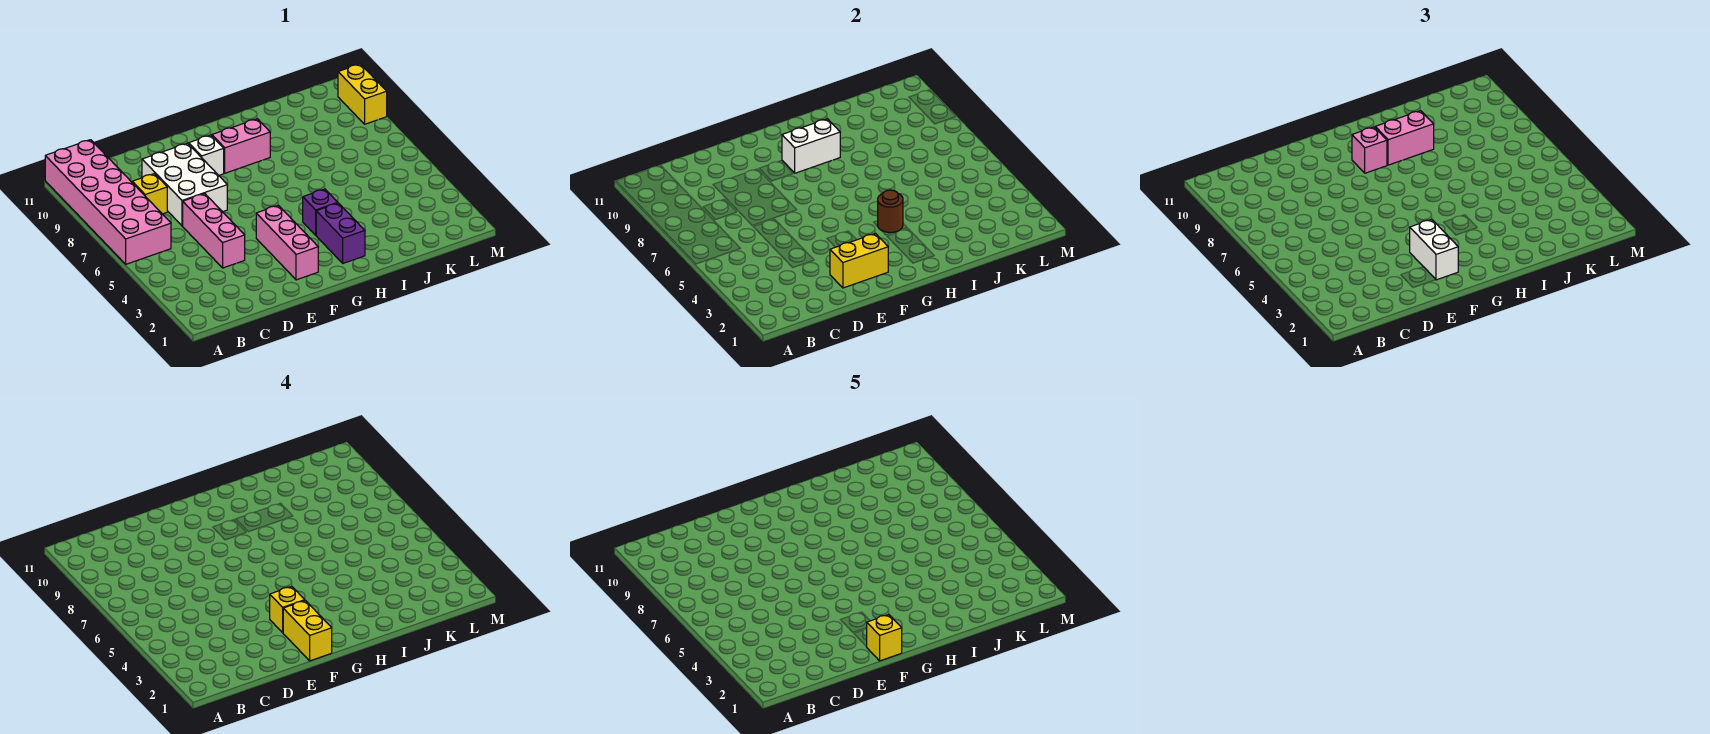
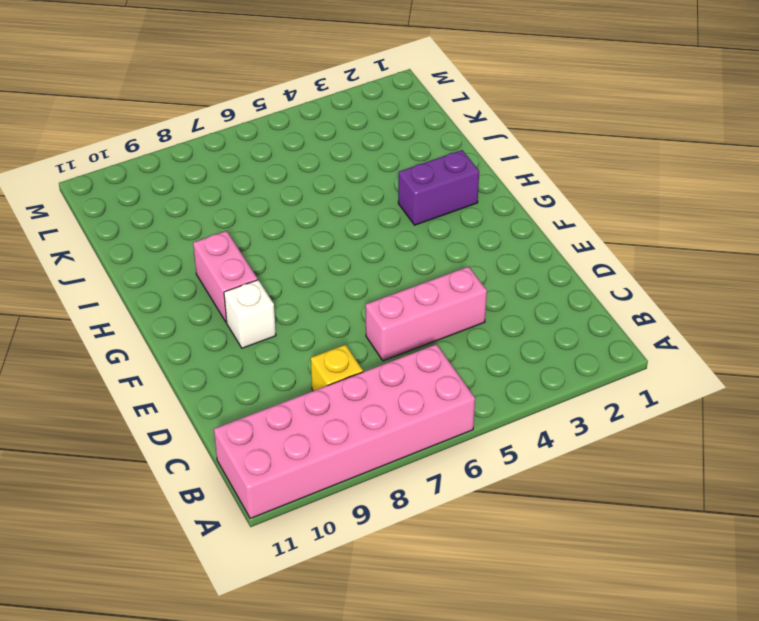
none -> white brick D7:E9 level 1
none -> pink brick F2:F4 level 1
none -> purple brick H4 level 1

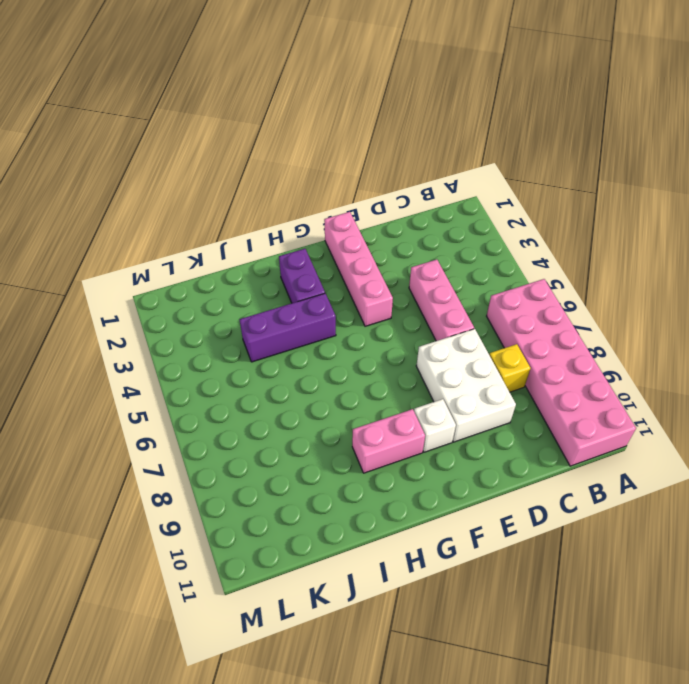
pink brick F1:F4 level 1 -> pink brick F2:F4 level 1
purple brick H4:J4 level 1 -> purple brick H4 level 1
none -> yellow brick M9:M10 level 1
none -> yellow brick E2:F2 level 2
none -> white brick G9:H9 level 2

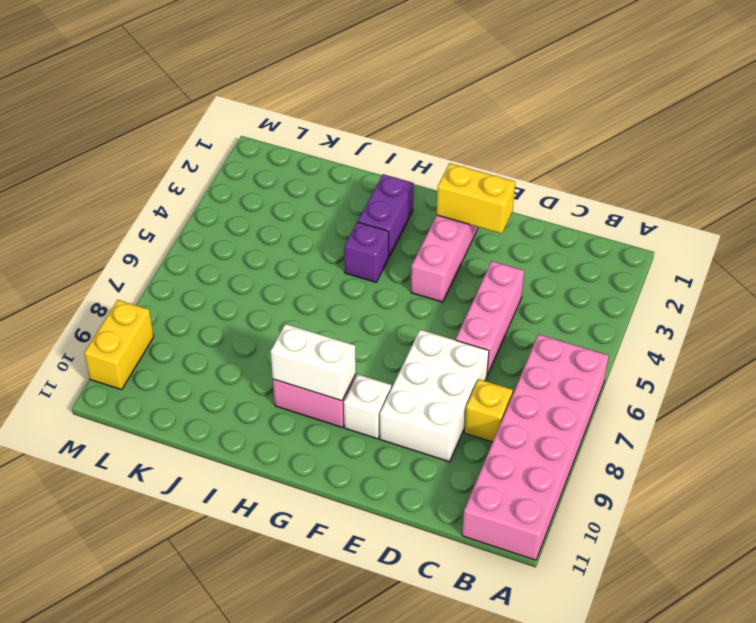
none -> brown round brick H4 level 2
none -> white brick F2:F3 level 3
none -> pink brick G9 level 3

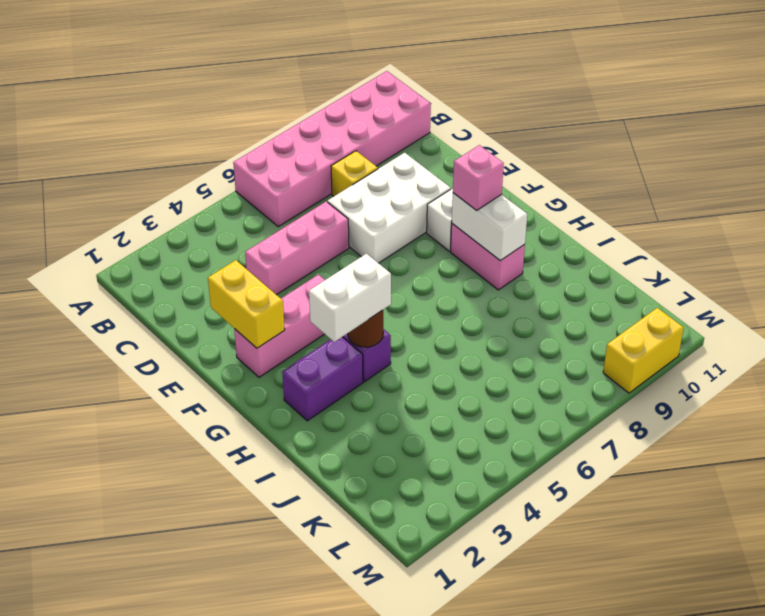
white brick H3:H4 level 3 -> white brick F2:F3 level 3
none -> pink brick H9:I9 level 3
none -> yellow brick F1:F2 level 4
none -> yellow brick F3 level 4

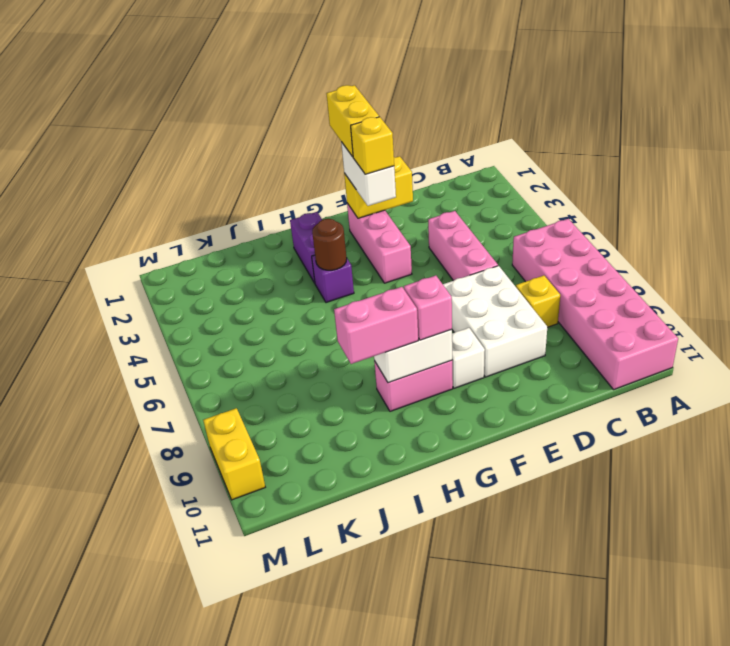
none -> yellow brick F1 level 5

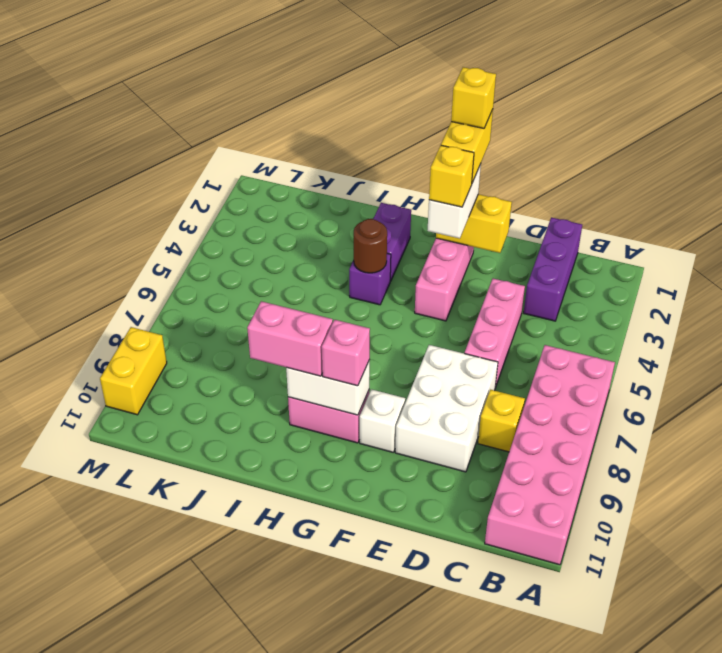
purple brick C1:C3 level 1 -> none

